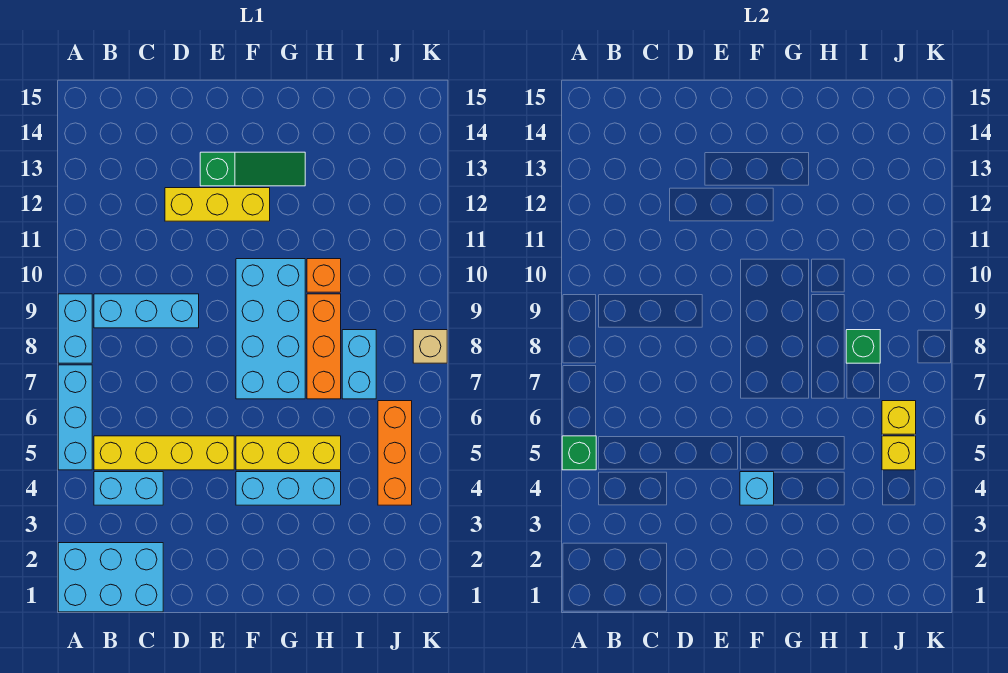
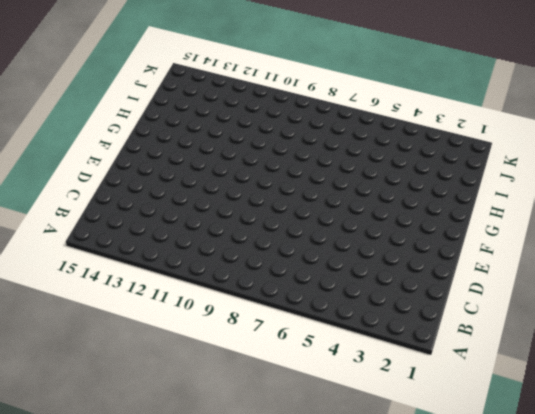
none -> cyan brick A1:C2 level 1
none -> cyan brick A5:A7 level 1
none -> cyan brick A8:A9 level 1

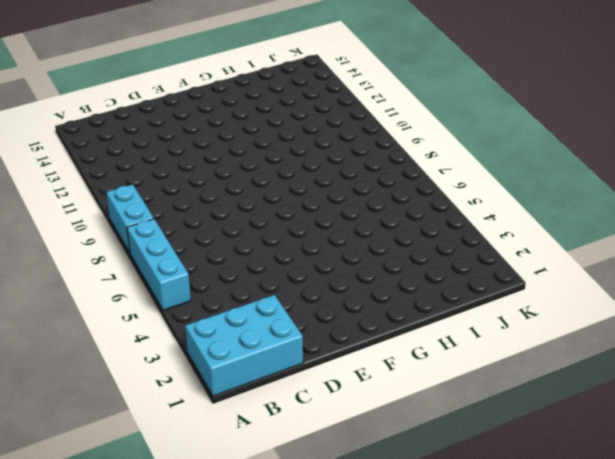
none -> cyan brick B4:C4 level 1
none -> yellow brick B5:E5 level 1
none -> cyan brick B9:D9 level 1

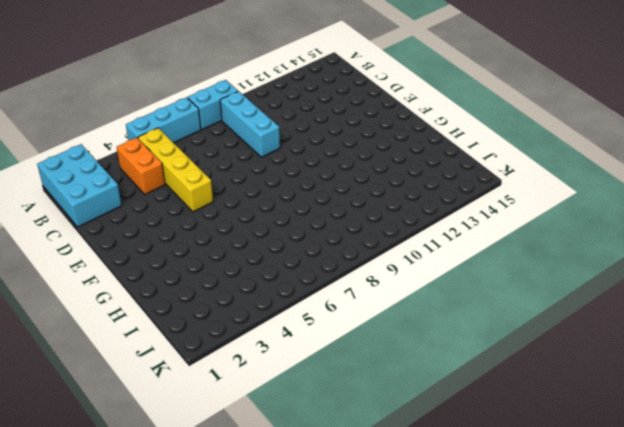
orange brick B4:C4 level 1 -> cyan brick B4:C4 level 1
none -> yellow brick D12:F12 level 1
none -> green slope E13:G13 level 1 top E
none -> cyan brick F4:H4 level 1

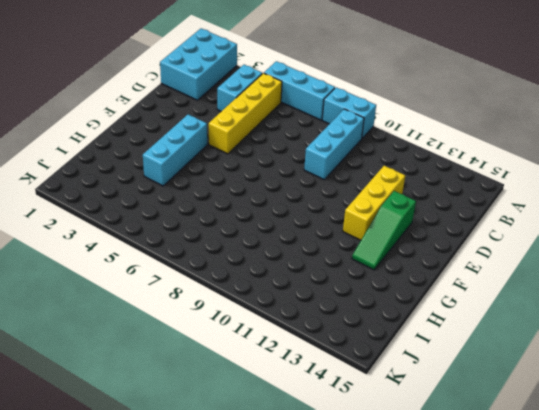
none -> yellow brick F5:H5 level 1
none -> cyan brick F7:G10 level 1
none -> orange brick H7:H9 level 1

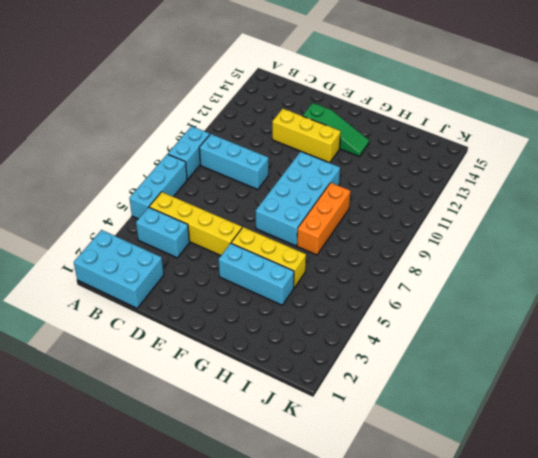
none -> orange brick H10 level 1
none -> cyan brick I7:I8 level 1
none -> orange brick J4:J6 level 1

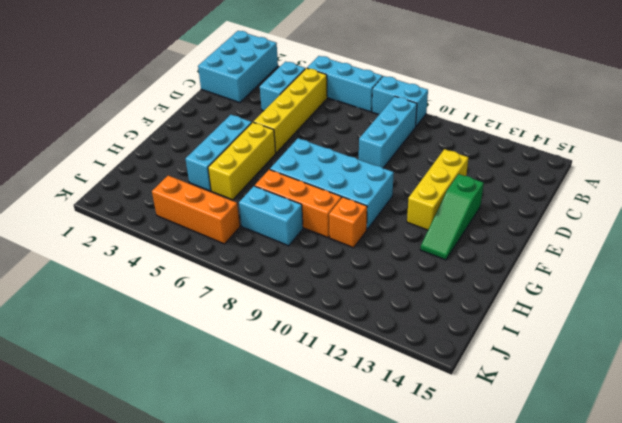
none -> tan brick K8 level 1
none -> green brick A5 level 2
none -> cyan brick F4 level 2

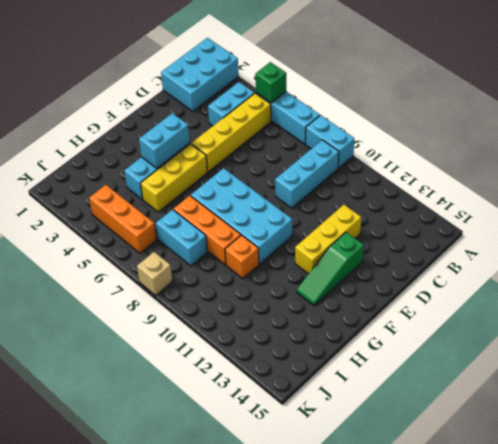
cyan brick F4:G4 level 2 -> cyan brick F4 level 2
none -> green brick I8 level 2
none -> yellow brick J5 level 2
none -> yellow brick J6 level 2

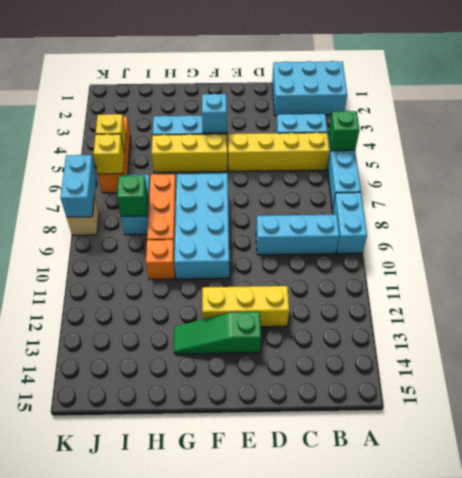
cyan brick K7:K8 level 2 -> none

